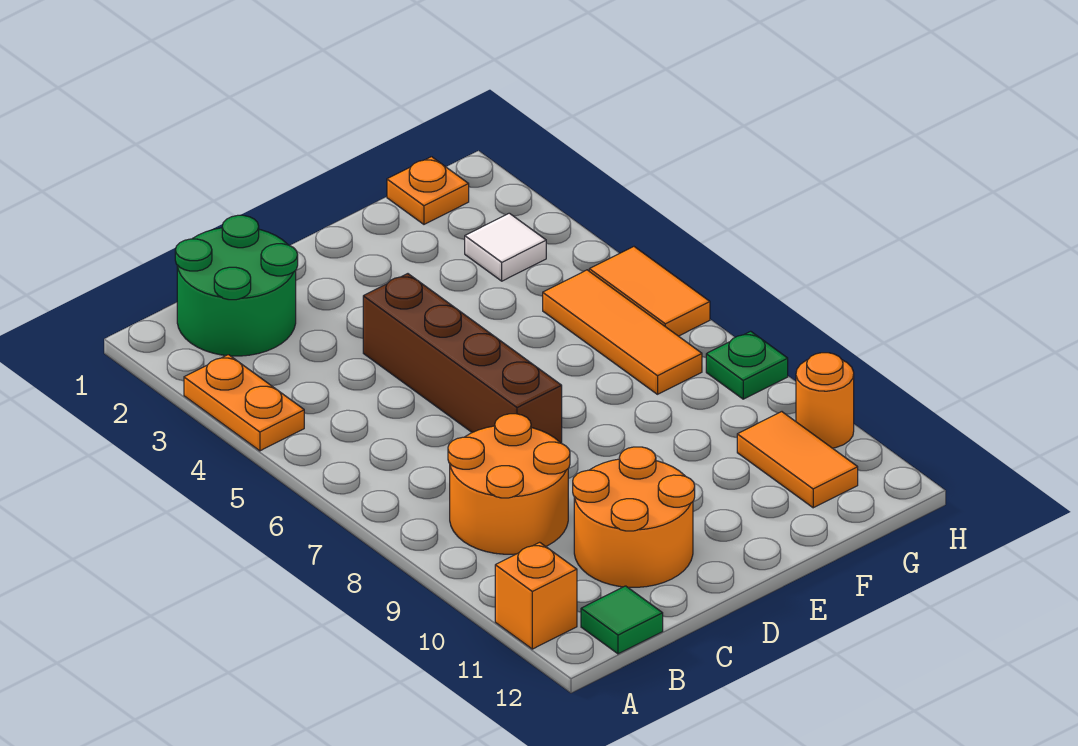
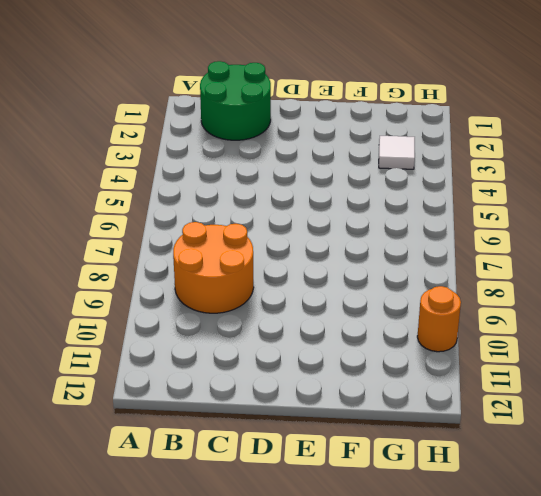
none -> orange plate A3:A4 level 1
none -> orange brick A11 level 1
none -> green tile B12 level 1

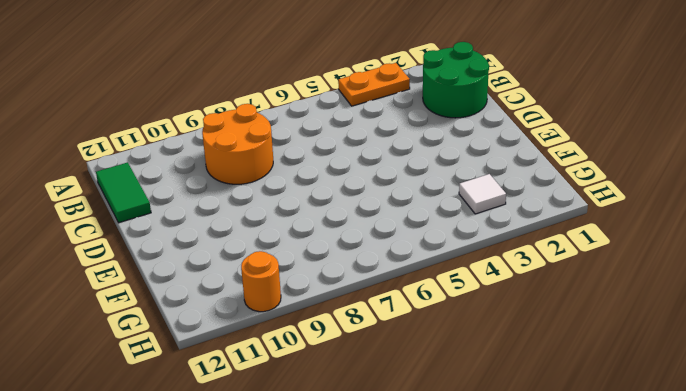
green tile B12:C12 level 1 -> green tile B12 level 1
none -> orange brick A11 level 1
none -> orange round brick C10:D11 level 1
none -> brown brick D4:D7 level 1

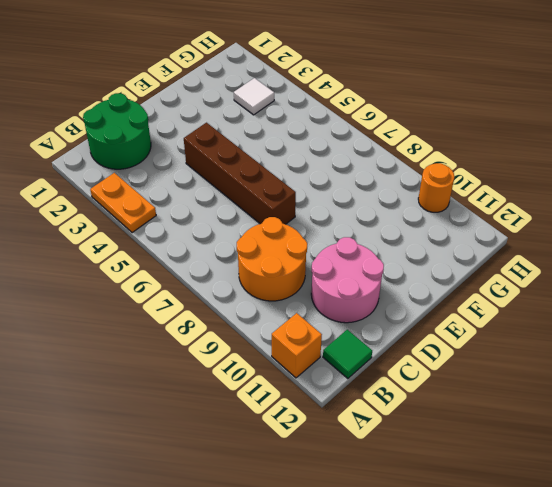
pink round brick C10:D11 level 1 -> orange round brick C10:D11 level 1
none -> orange plate G1 level 1
none -> orange tile G5:G7 level 1
none -> orange tile G10:G11 level 1

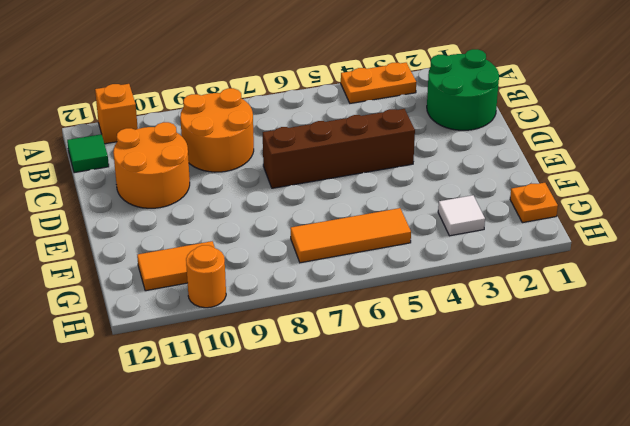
none -> orange tile H5:H6 level 1
none -> green plate H8 level 1

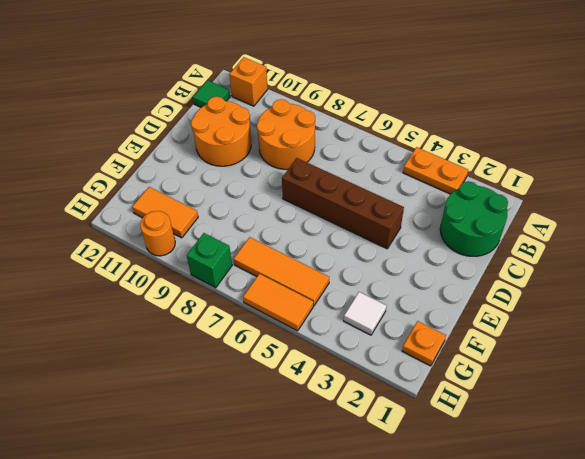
green brick H8 level 1 -> green plate H8 level 1

